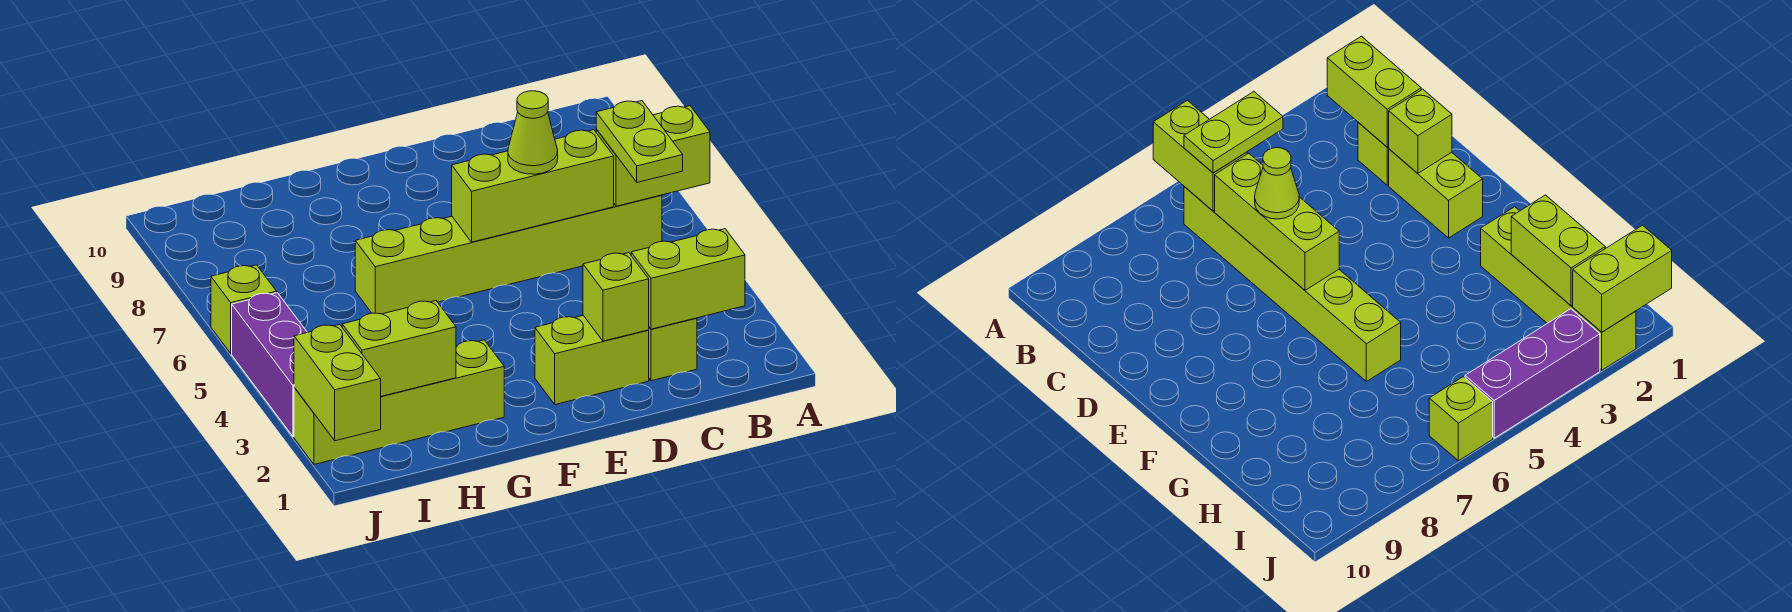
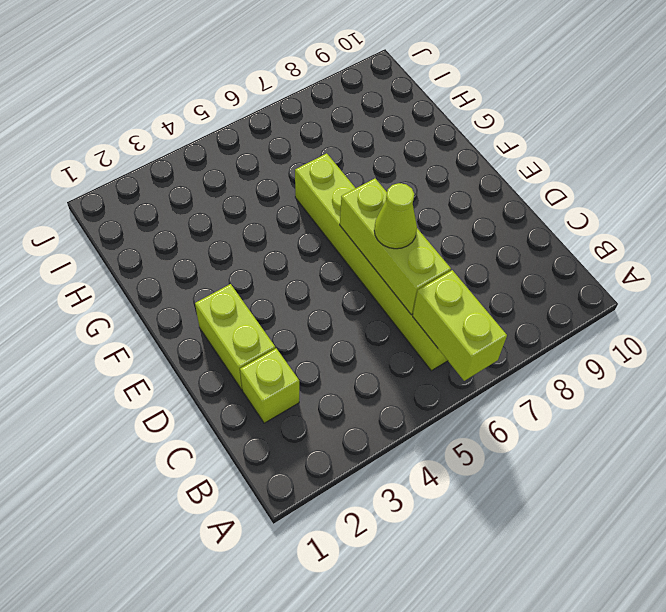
none -> lime brick G2:J2 level 1
none -> purple brick J3:J5 level 1
none -> lime brick J6 level 1

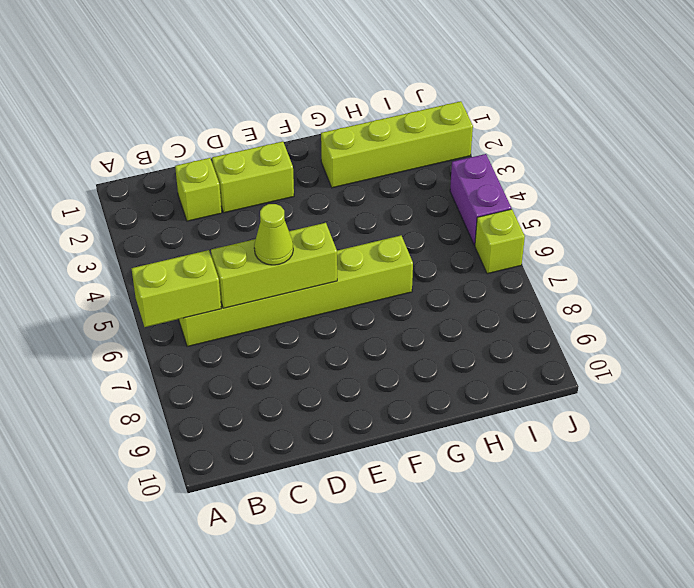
purple brick J4:J5 level 1 -> purple brick J3:J5 level 1
none -> lime brick B2:C2 level 2
none -> lime brick D2 level 2
none -> lime brick H2:I2 level 2

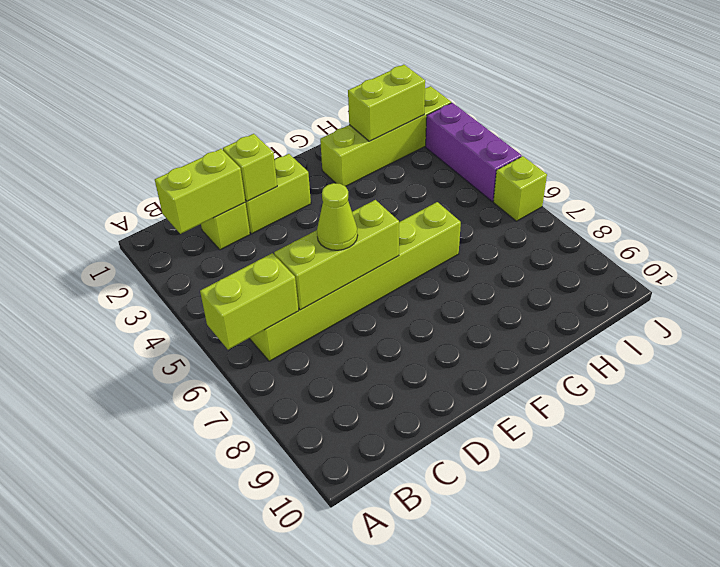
none -> lime brick J1:J2 level 2
none -> lime plate B5:B6 level 3

